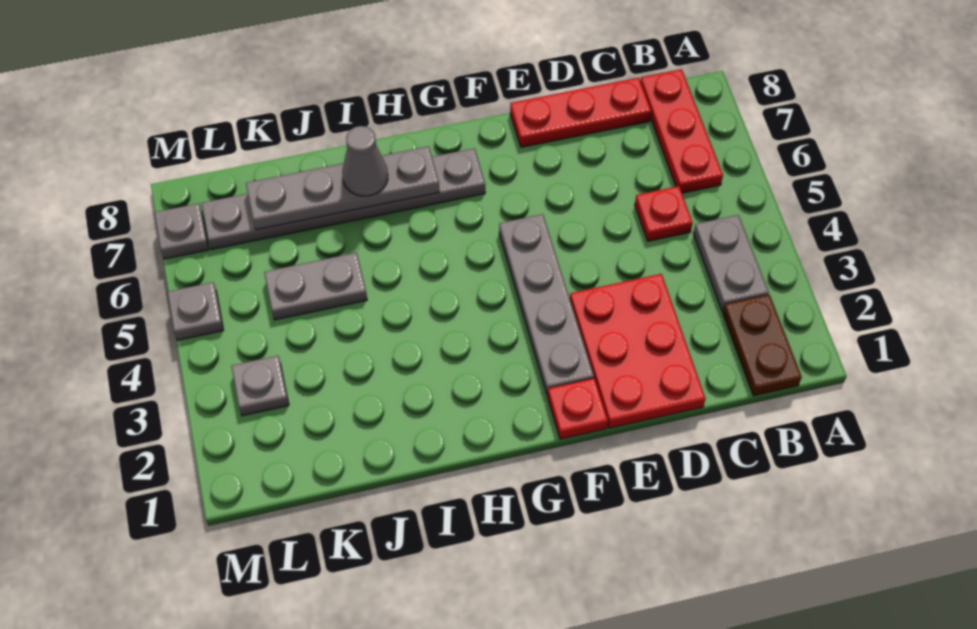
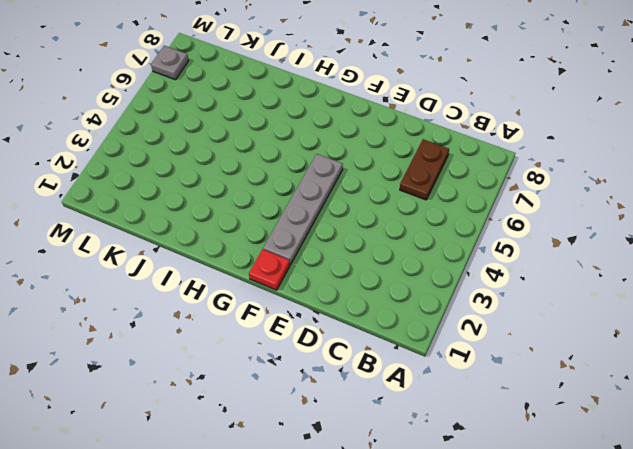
brown plate C6:C7 level 1 -> brown plate B1:B2 level 1
none -> grey plate B3:B4 level 1
none -> red plate B6:B8 level 1
none -> red plate C5 level 1

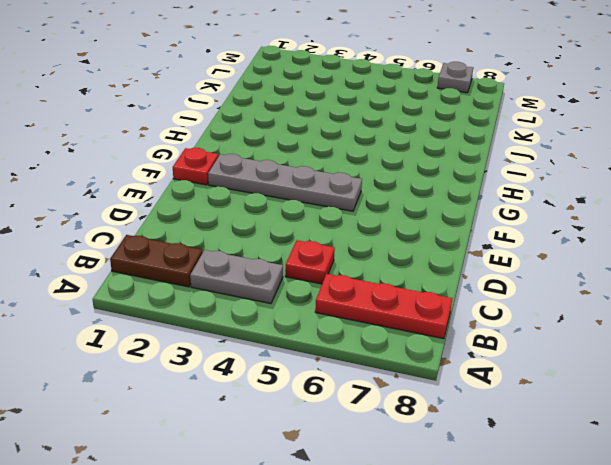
none -> red plate C8:E8 level 1
none -> red plate D1:E3 level 1
none -> grey plate G7:L7 level 1

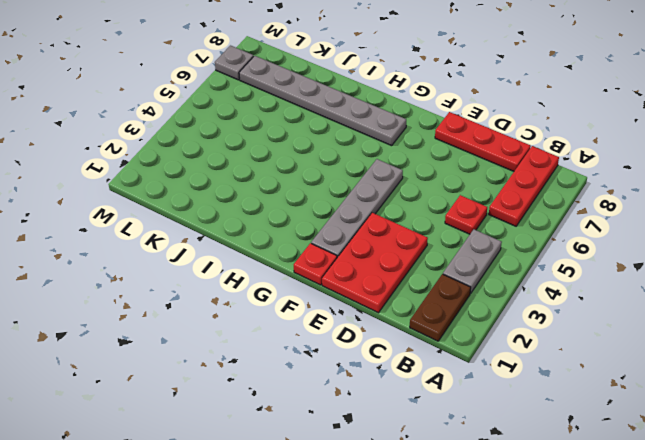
none -> grey plate J5:K5 level 1
none -> grey plate L3 level 1
none -> grey plate M5 level 1

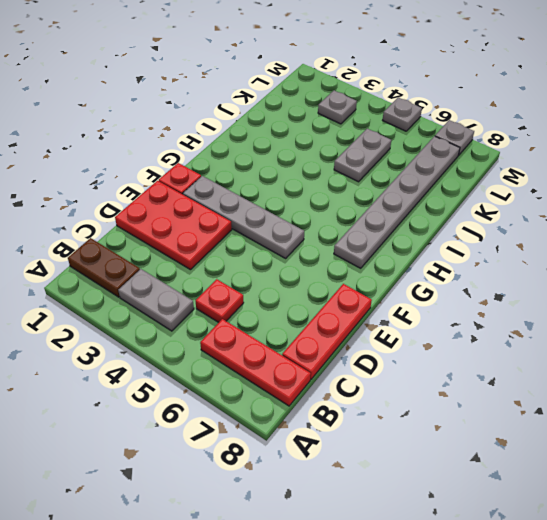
none -> grey plate H7:K7 level 2
none -> grey cone I7 level 3

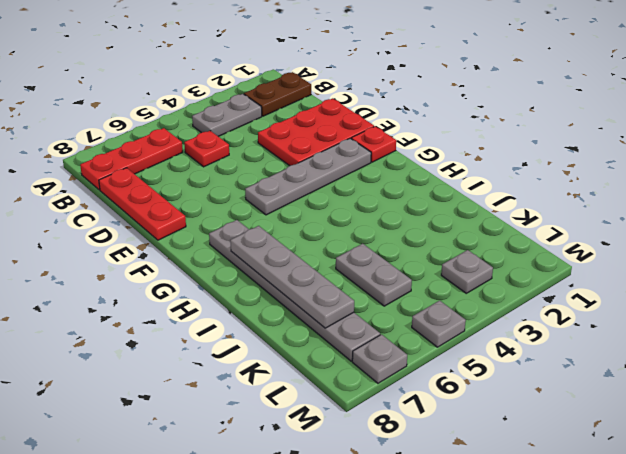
none -> grey cone I7 level 3

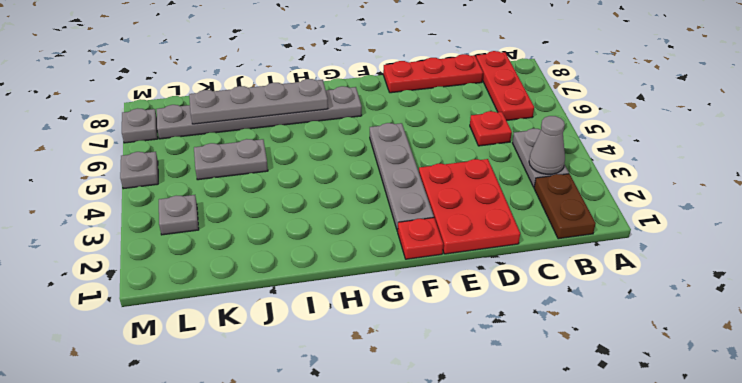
grey cone B3 level 2 -> grey cone I7 level 3

